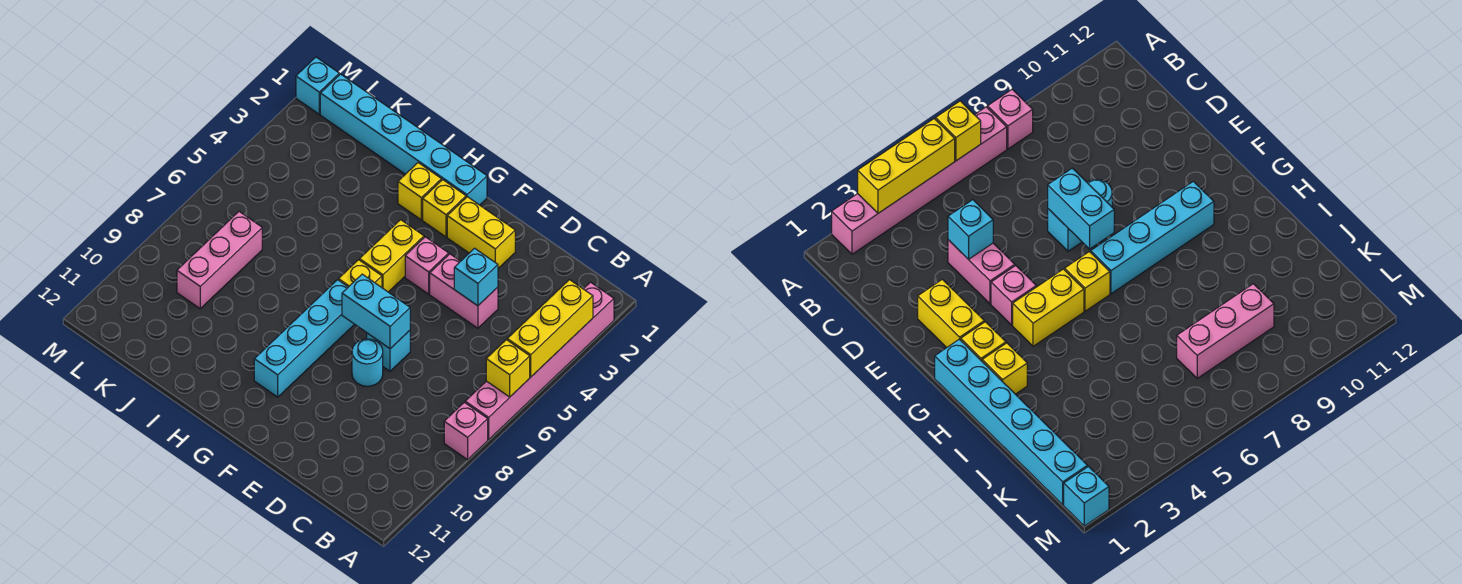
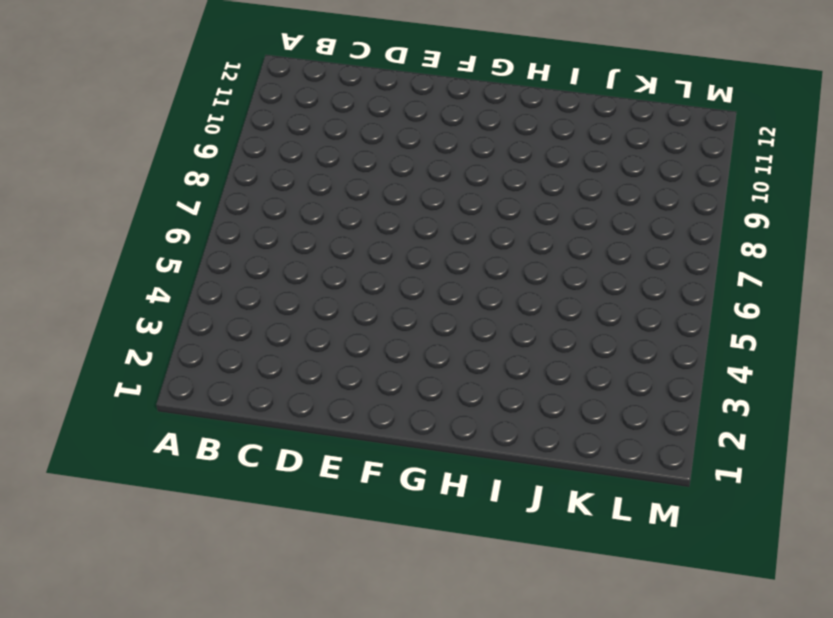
none -> pink brick A2:A7 level 1
none -> pink brick A8 level 1
none -> pink brick D4:E4 level 1

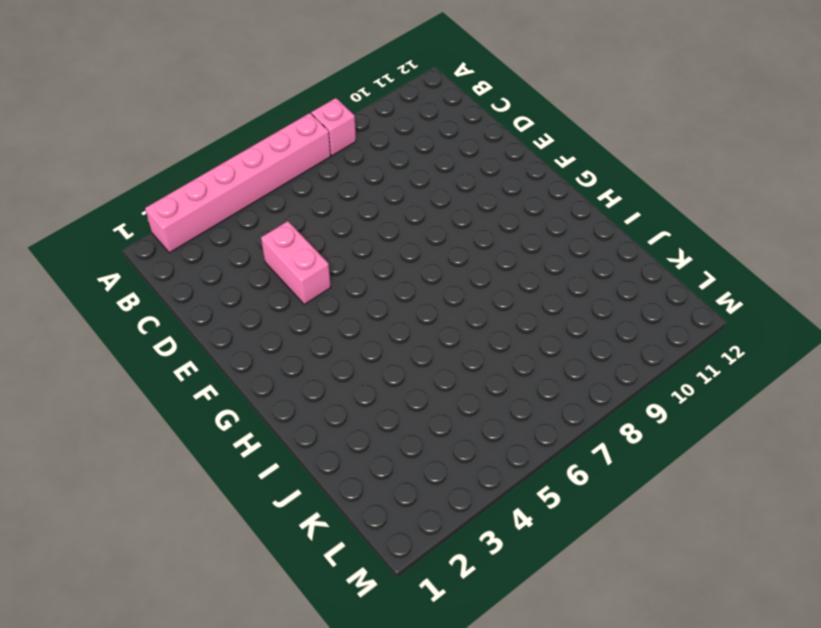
none -> yellow brick E2:F2 level 1
none -> cyan brick E7 level 1
none -> cyan round brick E8 level 1

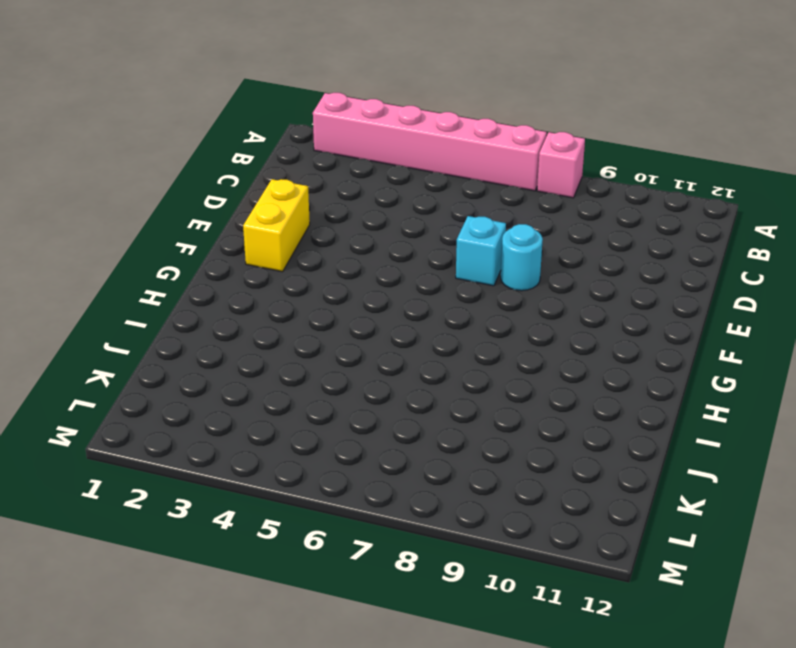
none -> pink brick D4:E4 level 1
none -> pink brick F4 level 1
none -> cyan brick G1:L1 level 1

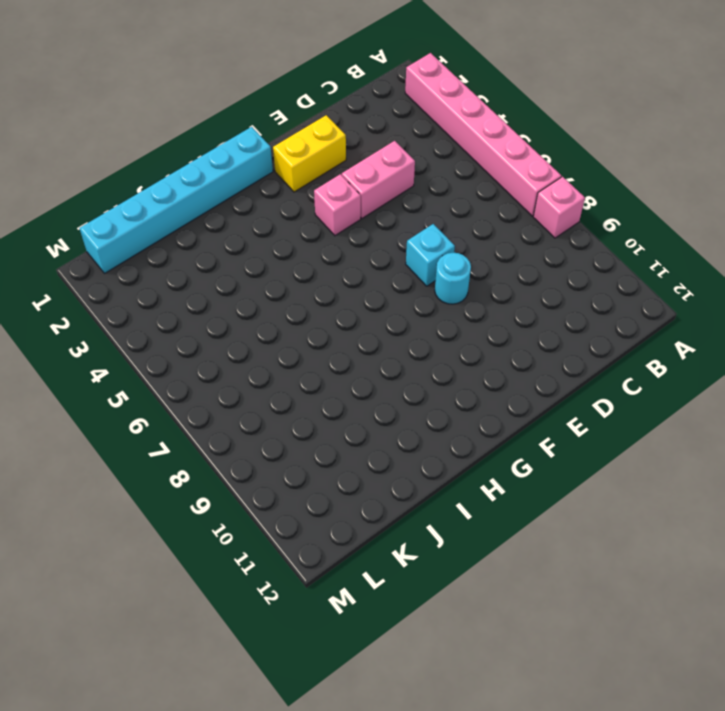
none -> yellow brick G2 level 1
none -> yellow brick G4:G5 level 1
none -> yellow brick G6 level 1

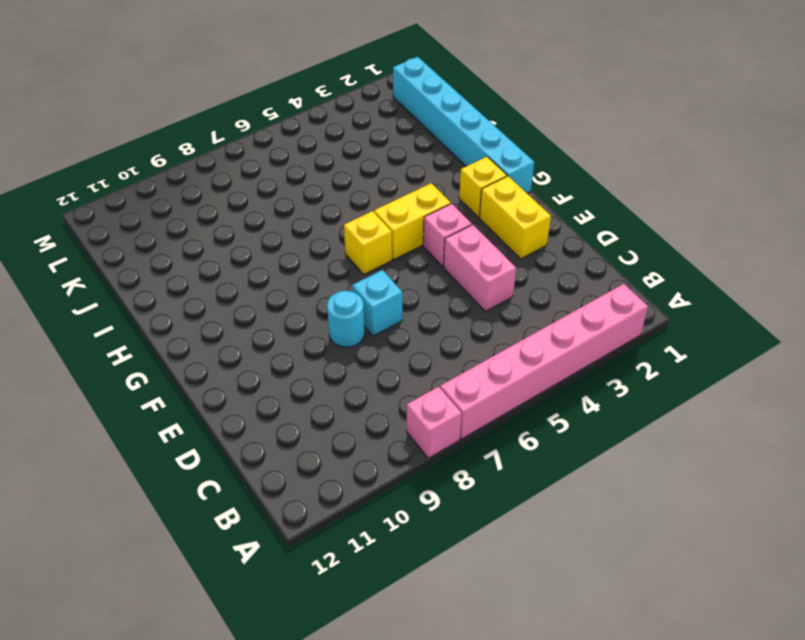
none -> cyan brick G7:G10 level 1
none -> yellow brick H2 level 1
none -> pink brick K7:K9 level 1

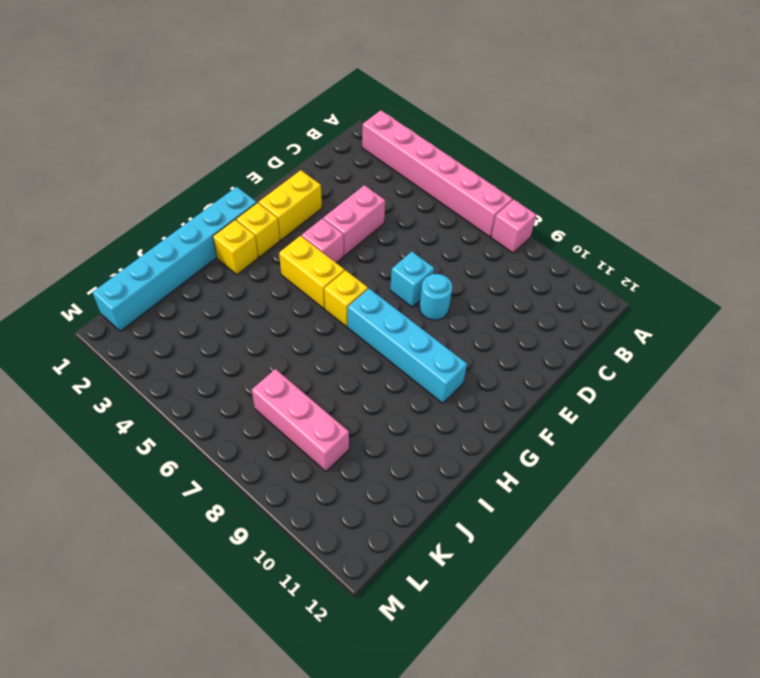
none -> cyan brick M1 level 1
none -> yellow brick A3:A5 level 2
none -> yellow brick A6 level 2

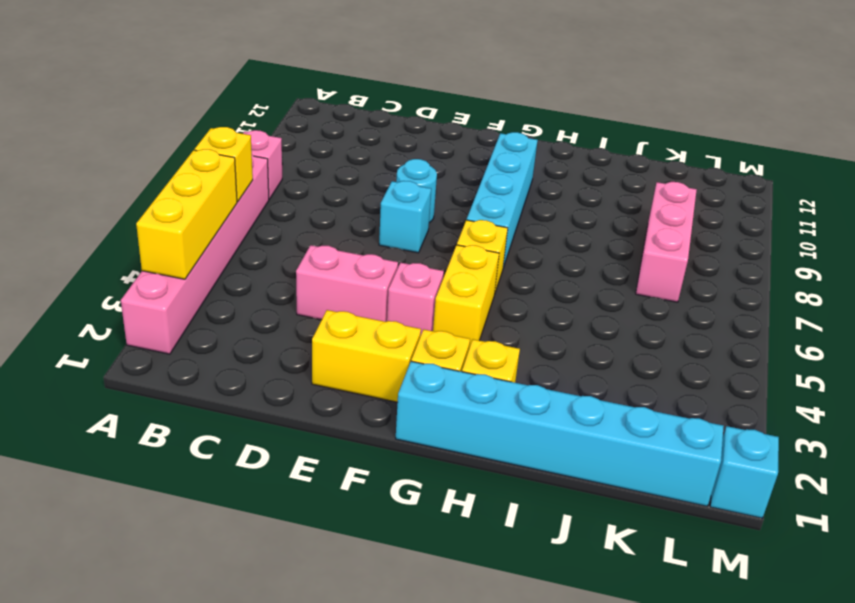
none -> cyan brick D4 level 2
none -> cyan brick E7:F7 level 2

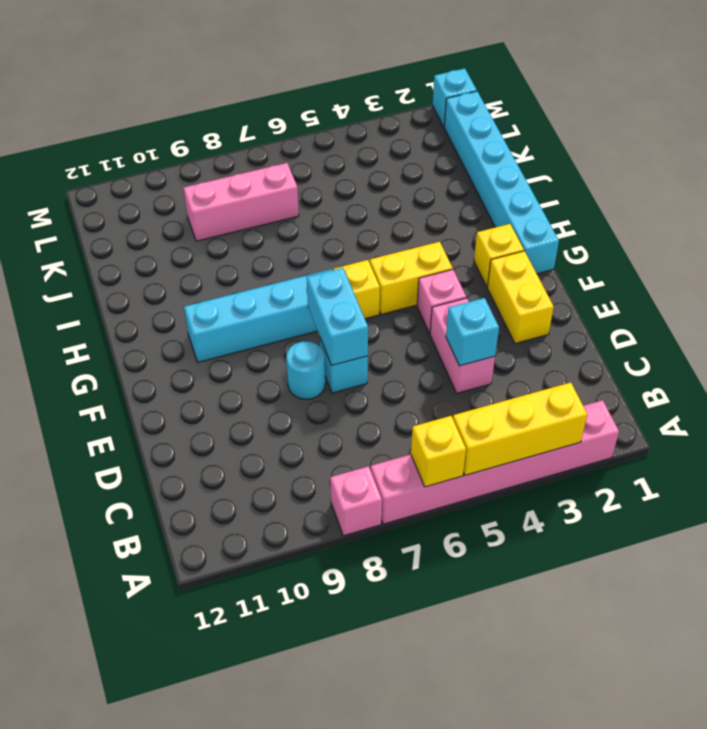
none -> yellow brick H2 level 1

